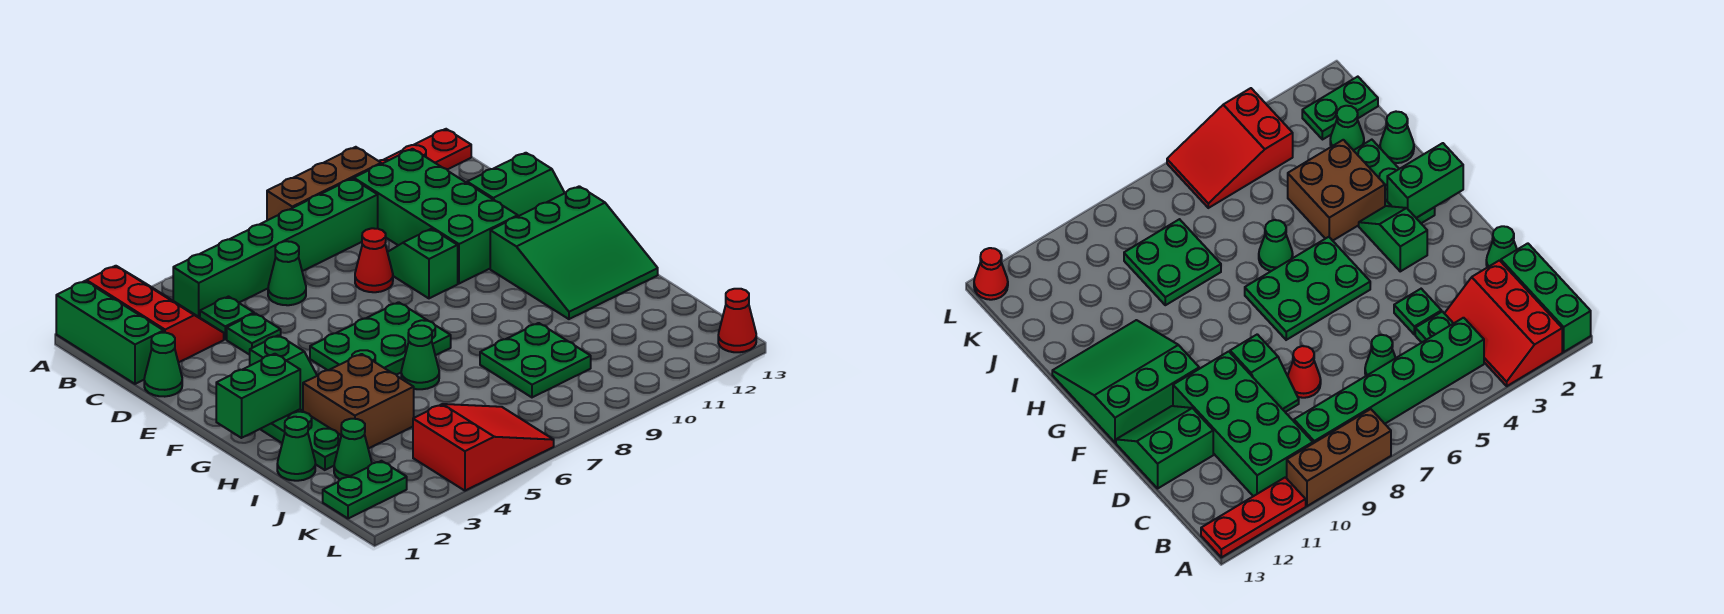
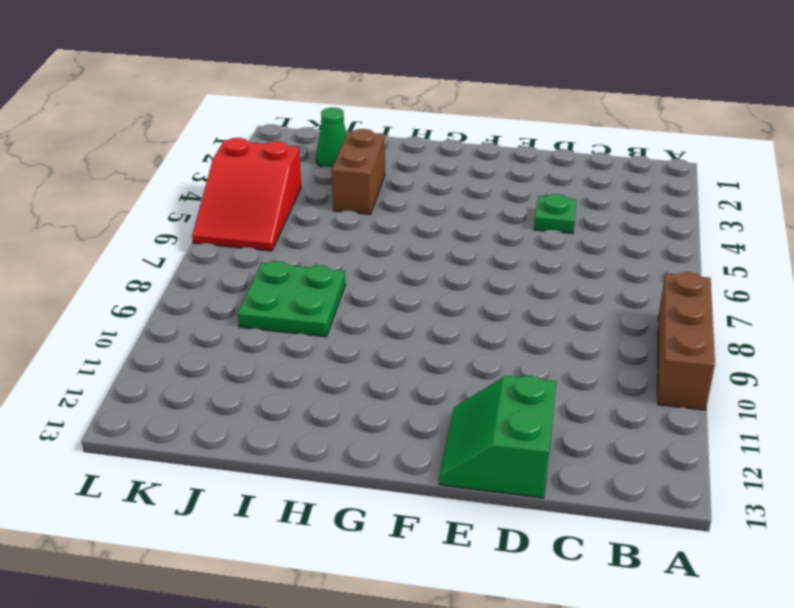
brown brick I3:I4 level 1 -> brown brick H3:I4 level 1
none -> green brick A1:C1 level 1
none -> red slope A2:C3 level 1 top 2
none -> red plate A11:A13 level 1

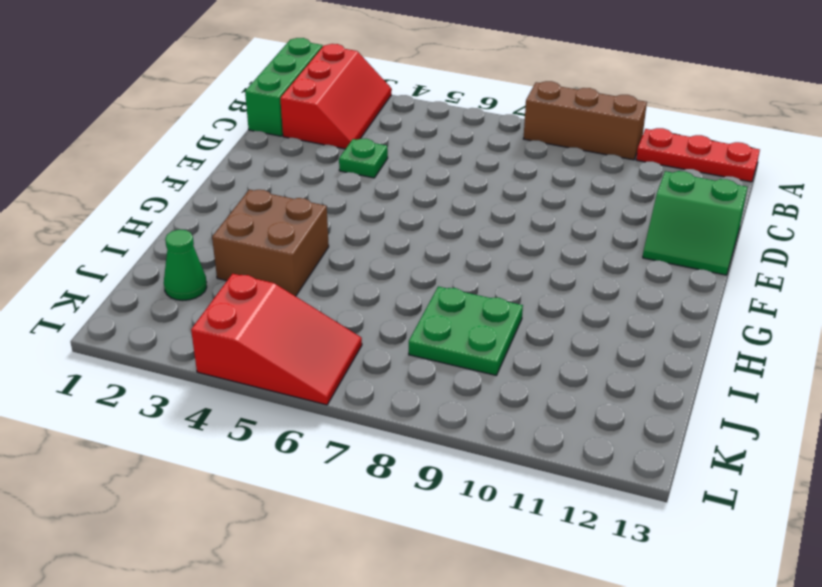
none -> green brick B4:B9 level 1
none -> green brick B10:E11 level 1
none -> green plate C4 level 1

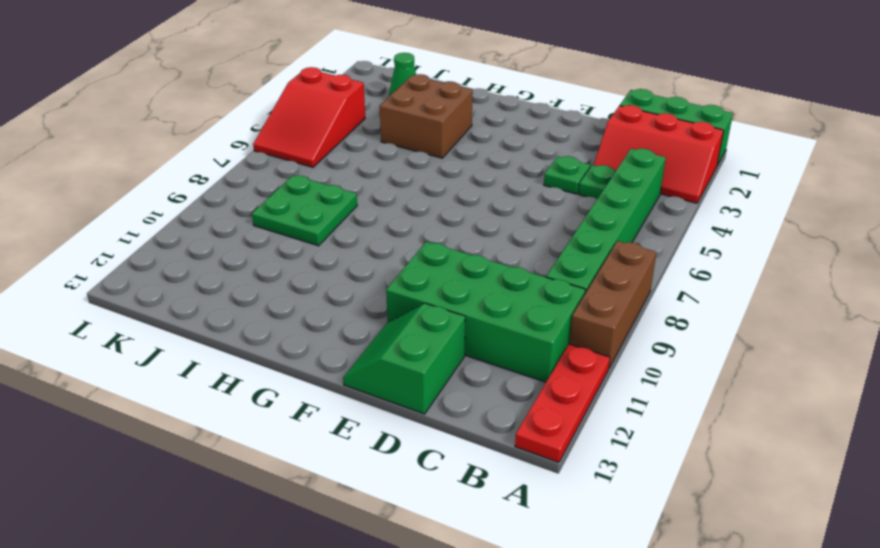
none -> green cone C6 level 1
none -> green cone D1 level 1
none -> red cone D8 level 1

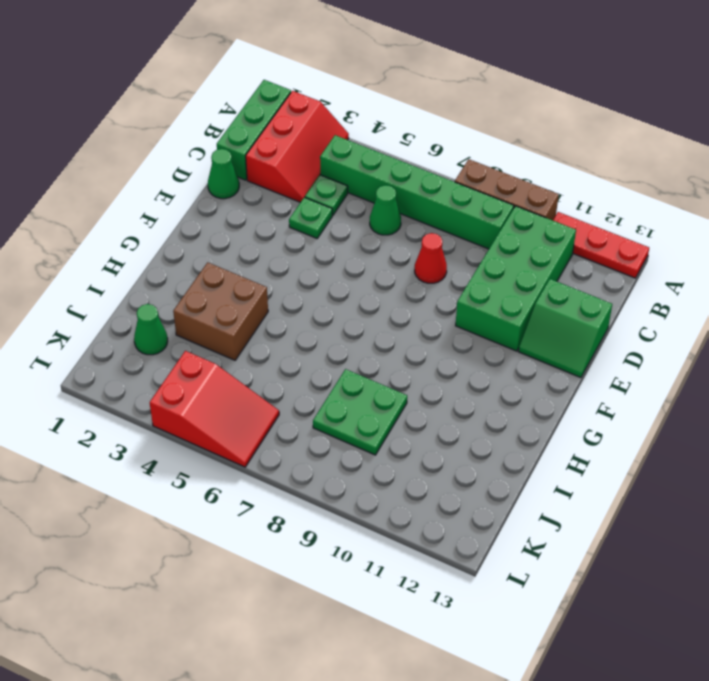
none -> green slope D9:E9 level 1 top E
none -> green slope F3:G3 level 1 top F
none -> green plate F5:G7 level 1

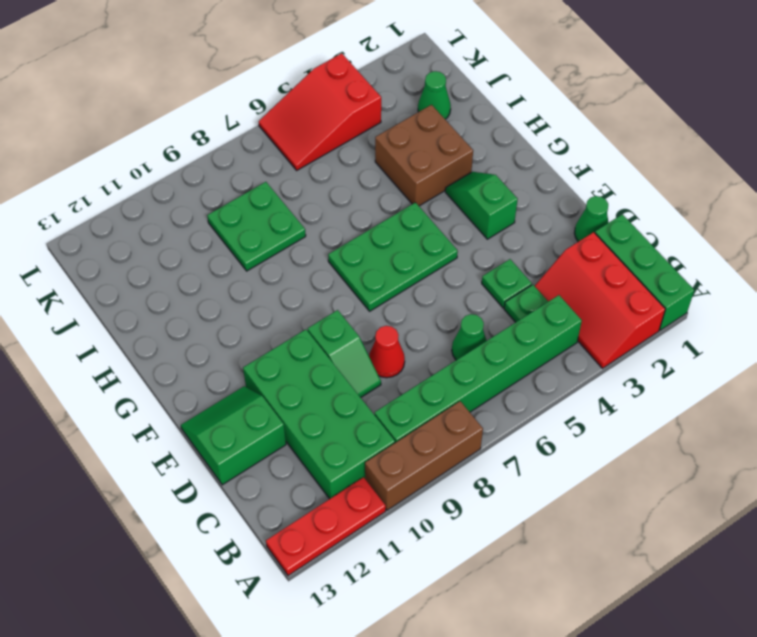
none -> green slope F11:H13 level 1 top F
none -> green plate G2:I2 level 1
none -> green cone H6 level 1

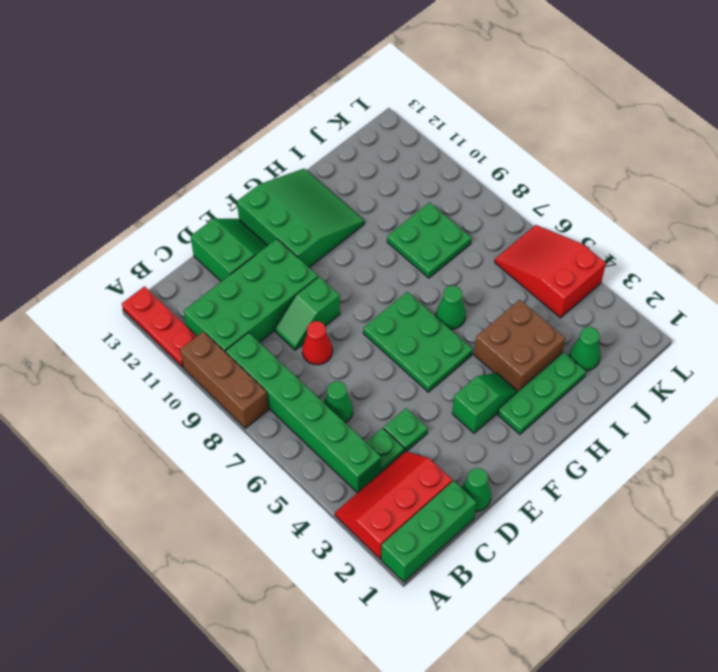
none -> green cone I1 level 1
none -> green plate K1:K2 level 1
none -> red cone L13 level 1

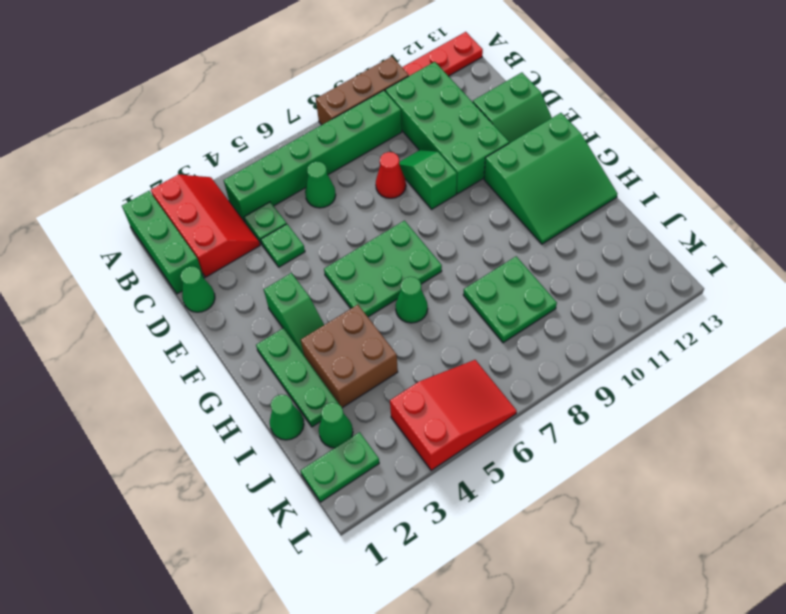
none -> red cone L13 level 1
none -> green brick G1:G2 level 2

